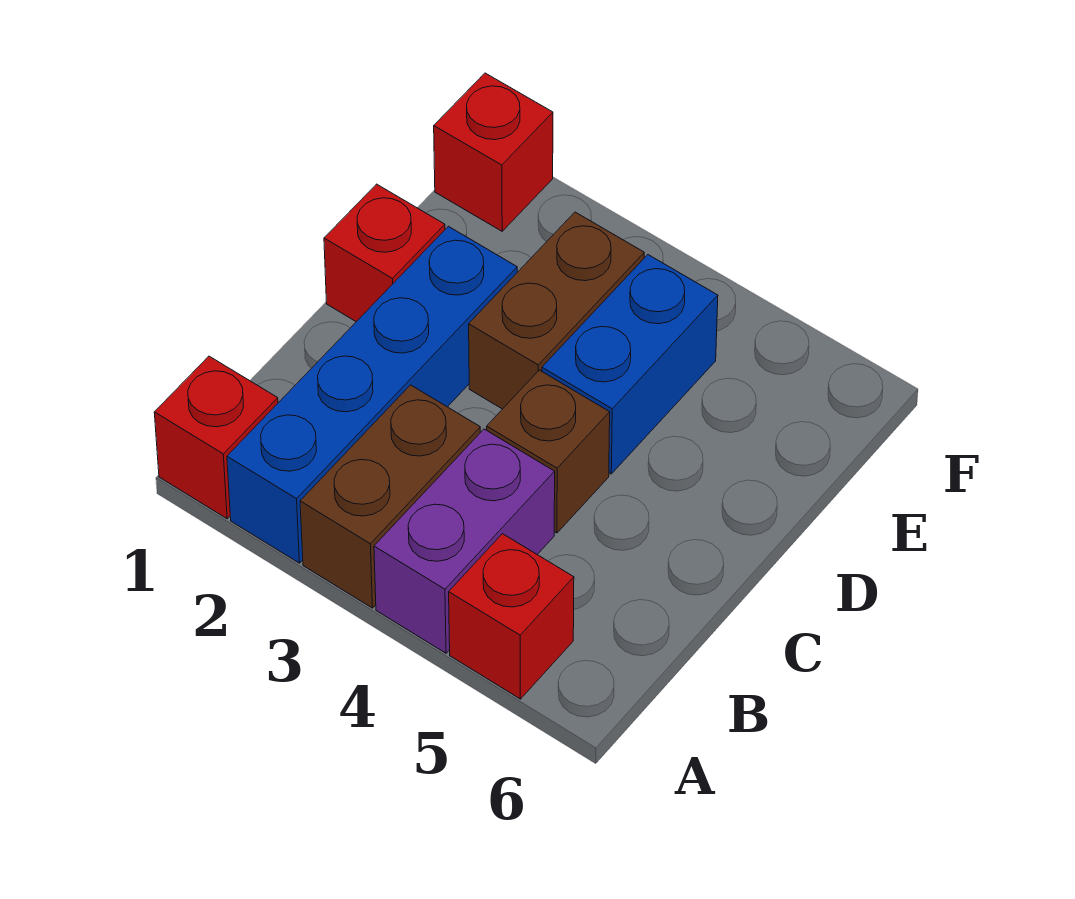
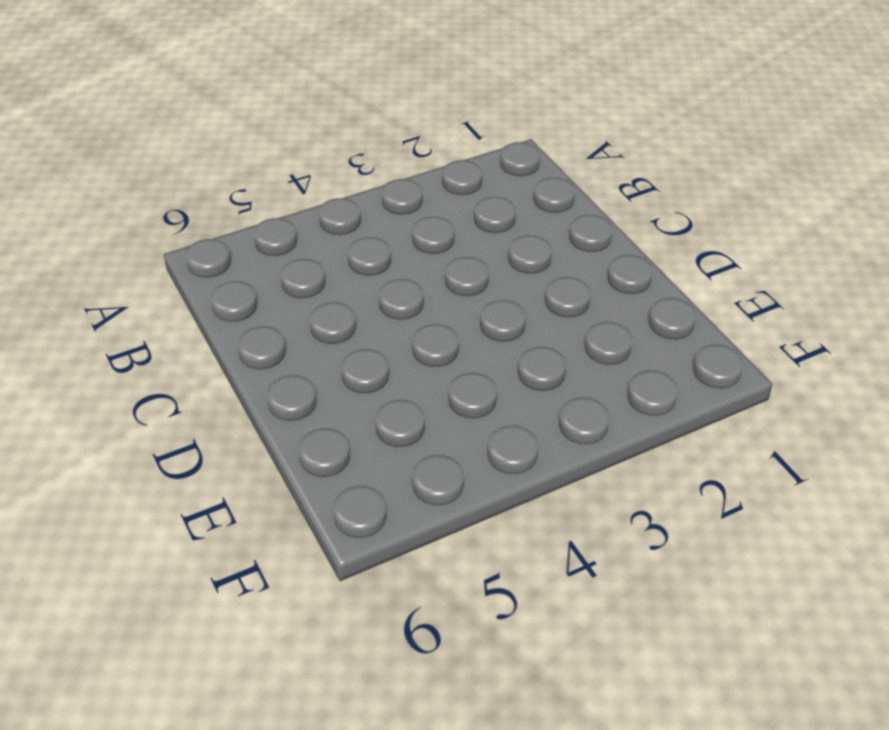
none -> red brick A1 level 1
none -> blue brick A2:D2 level 1

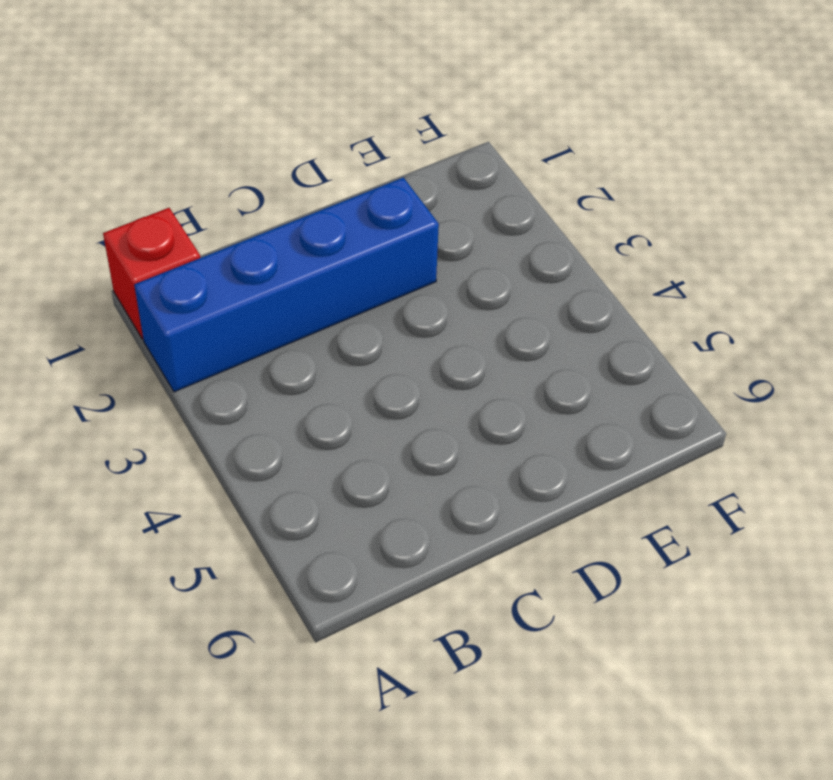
none -> brown brick A3:B3 level 1
none -> purple brick A4:B4 level 1

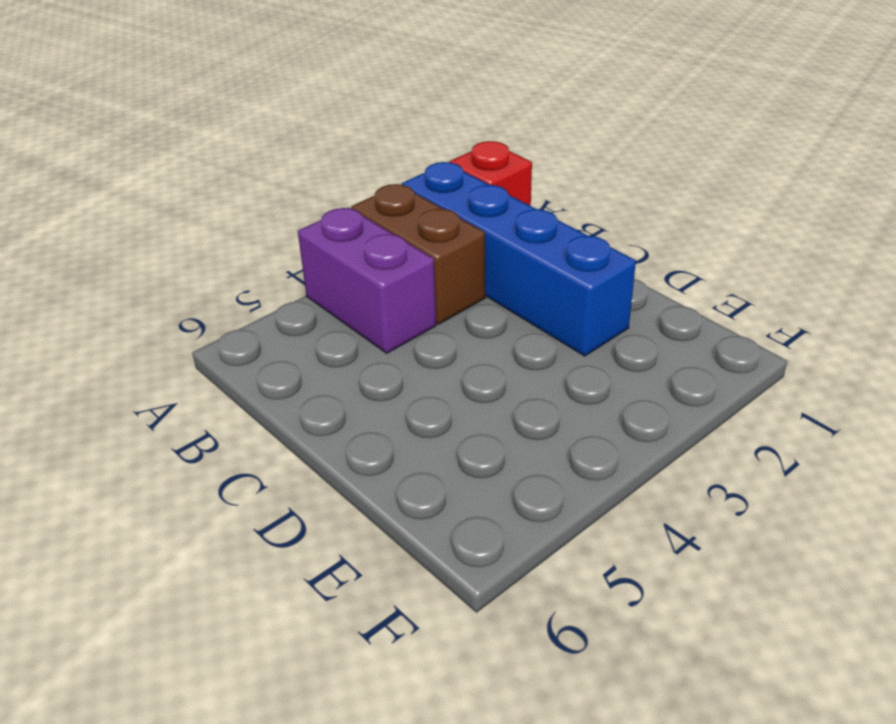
none -> red brick A5 level 1
none -> brown brick C4 level 1

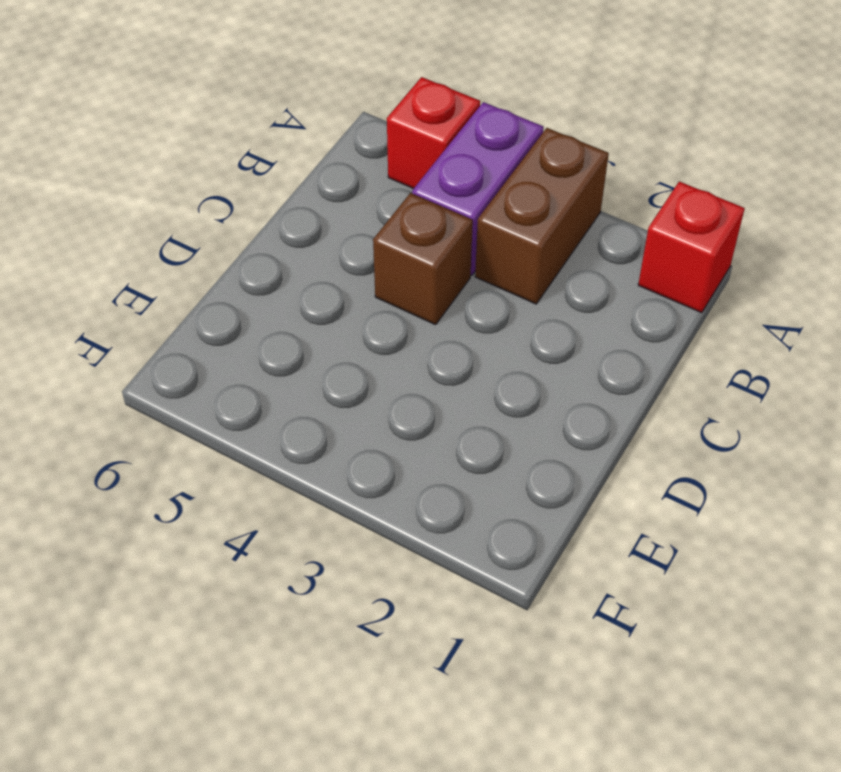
none -> blue brick A2:D2 level 1
none -> red brick D1 level 1

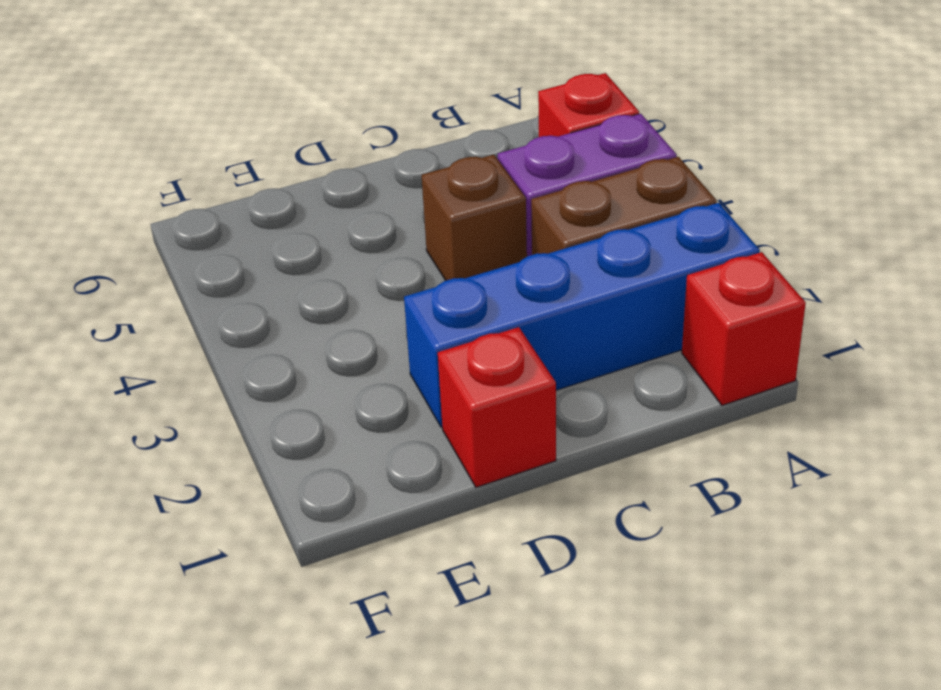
none -> brown brick D3:E3 level 1
none -> blue brick D4:E4 level 1

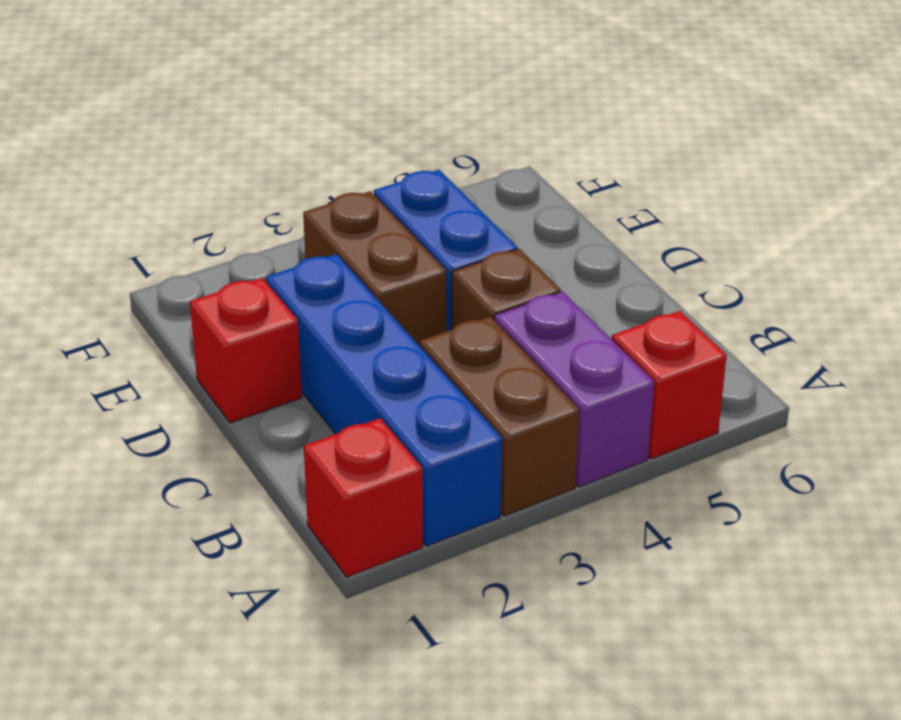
none -> red brick F1 level 1

